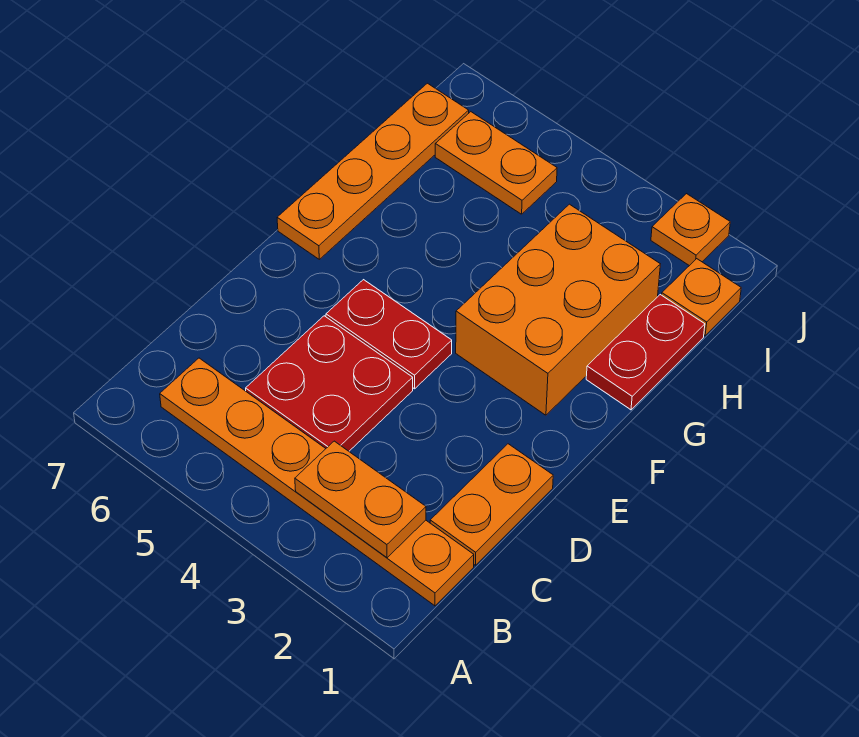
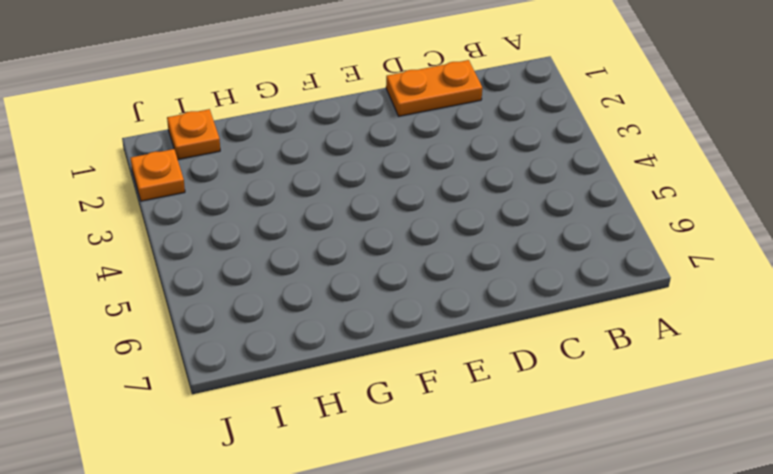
none -> orange plate B1:B6 level 1
none -> red plate C4:D5 level 1

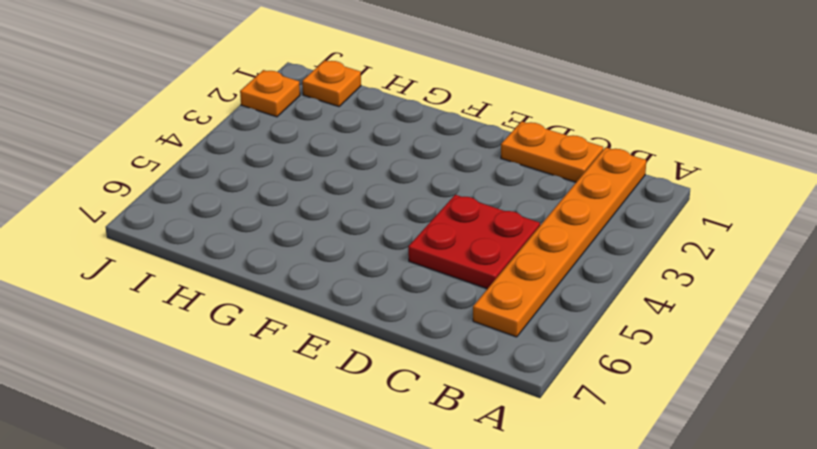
none -> red plate E4:E5 level 1
none -> orange brick F2:H3 level 1

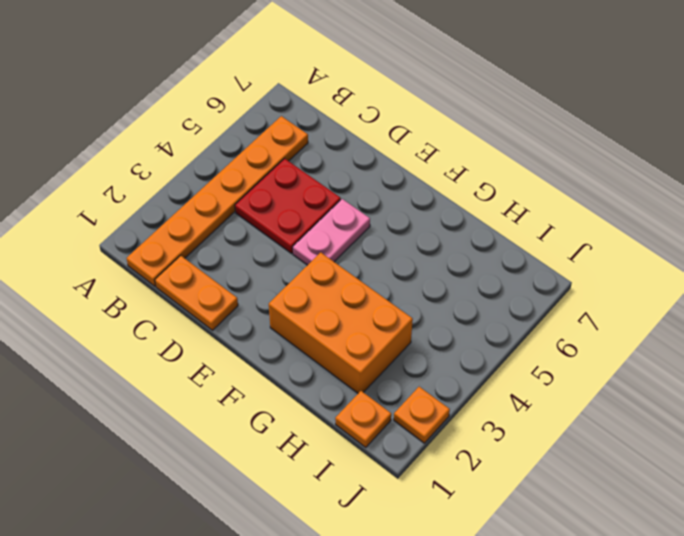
pink plate E4:E5 level 1 -> red plate E4:E5 level 1
none -> orange plate F7:I7 level 1
none -> red plate G1:H1 level 1

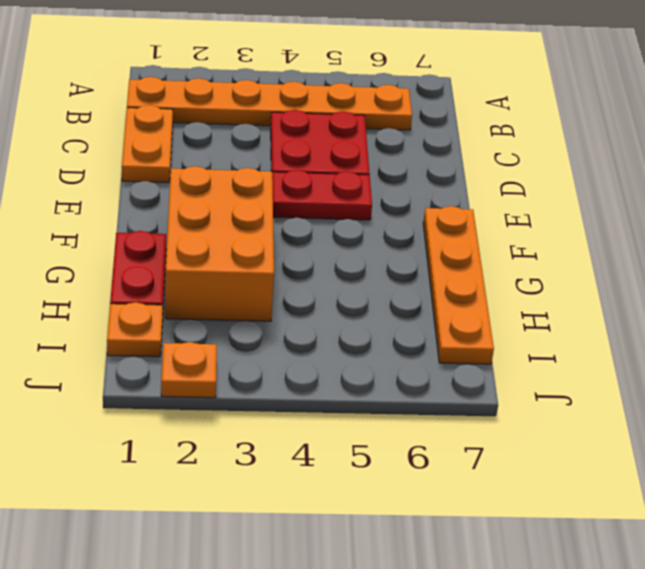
none -> orange plate I5:I6 level 1
none -> orange plate B2:B3 level 2

